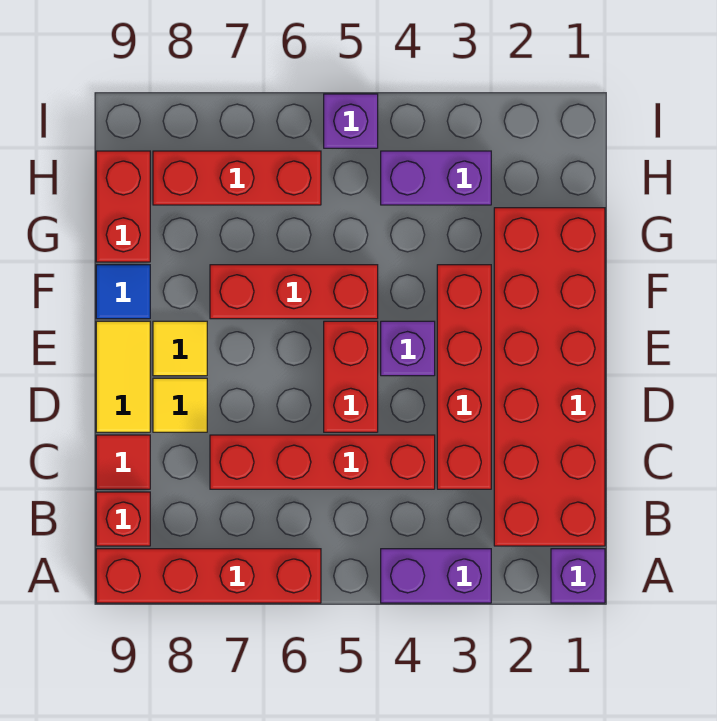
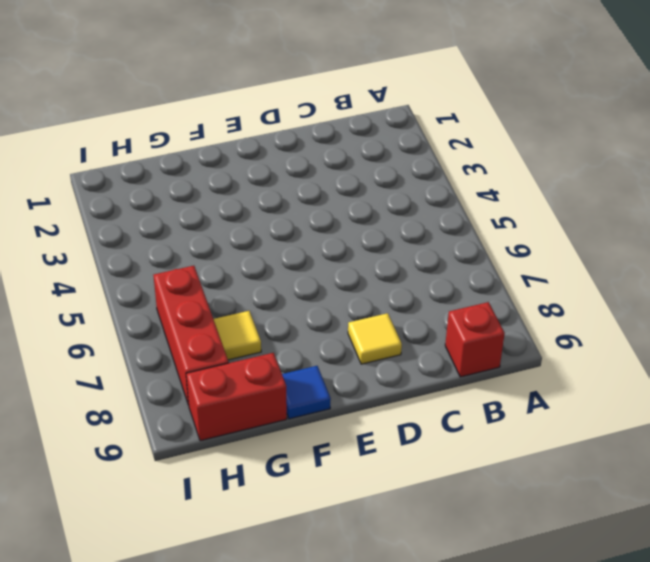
yellow tile G7 level 1 -> yellow tile E8 level 1
none -> purple brick A1 level 1
none -> purple brick A3:A4 level 1
none -> red brick A6:A9 level 1

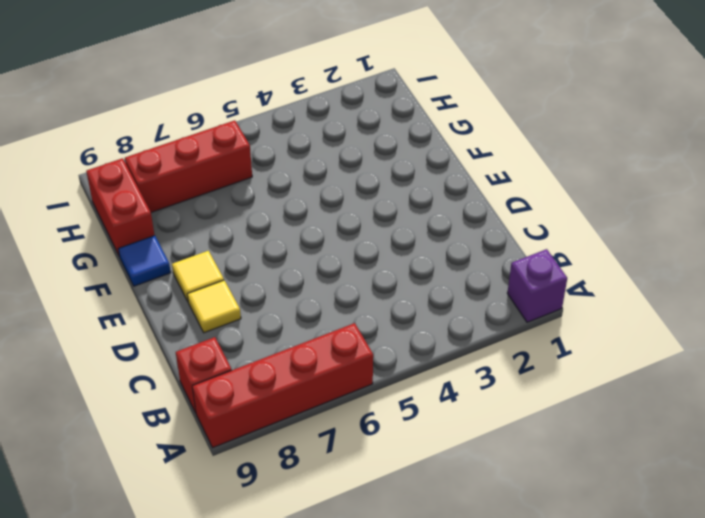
none -> purple brick A3:A4 level 1
none -> red brick B1:G2 level 1
none -> red brick C3:F3 level 1

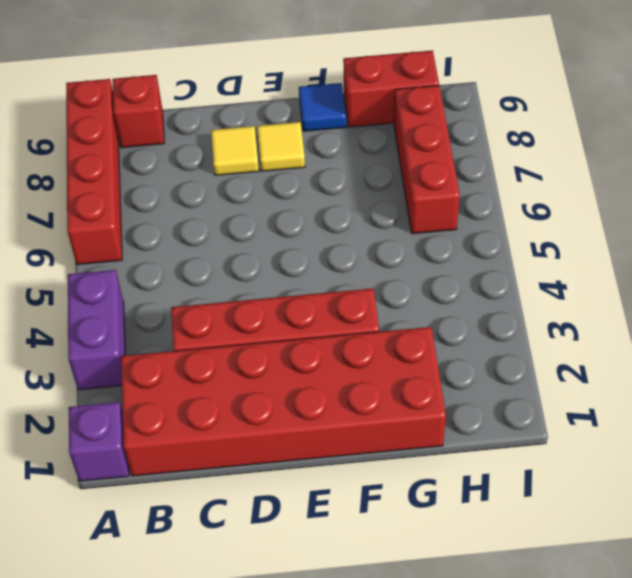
none -> red brick C4:C7 level 1
none -> red tile C9 level 1
none -> red brick D5:E5 level 1

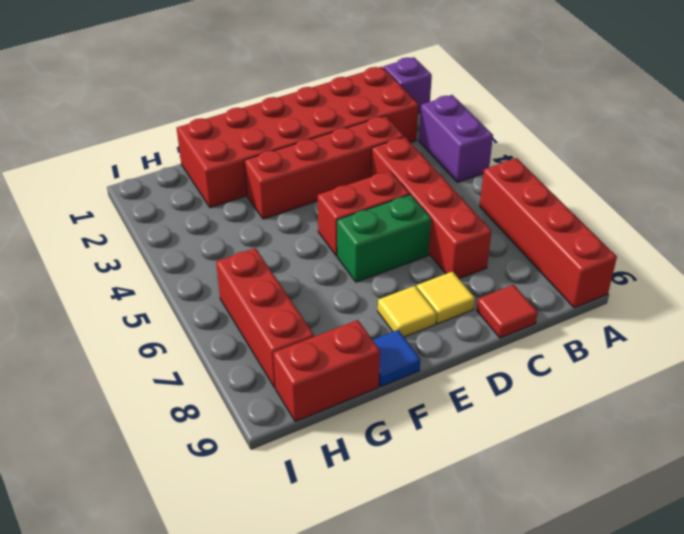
green brick D6:E6 level 1 -> none
none -> red brick B9 level 1
none -> yellow tile D9:E9 level 1
none -> purple brick E4 level 1

